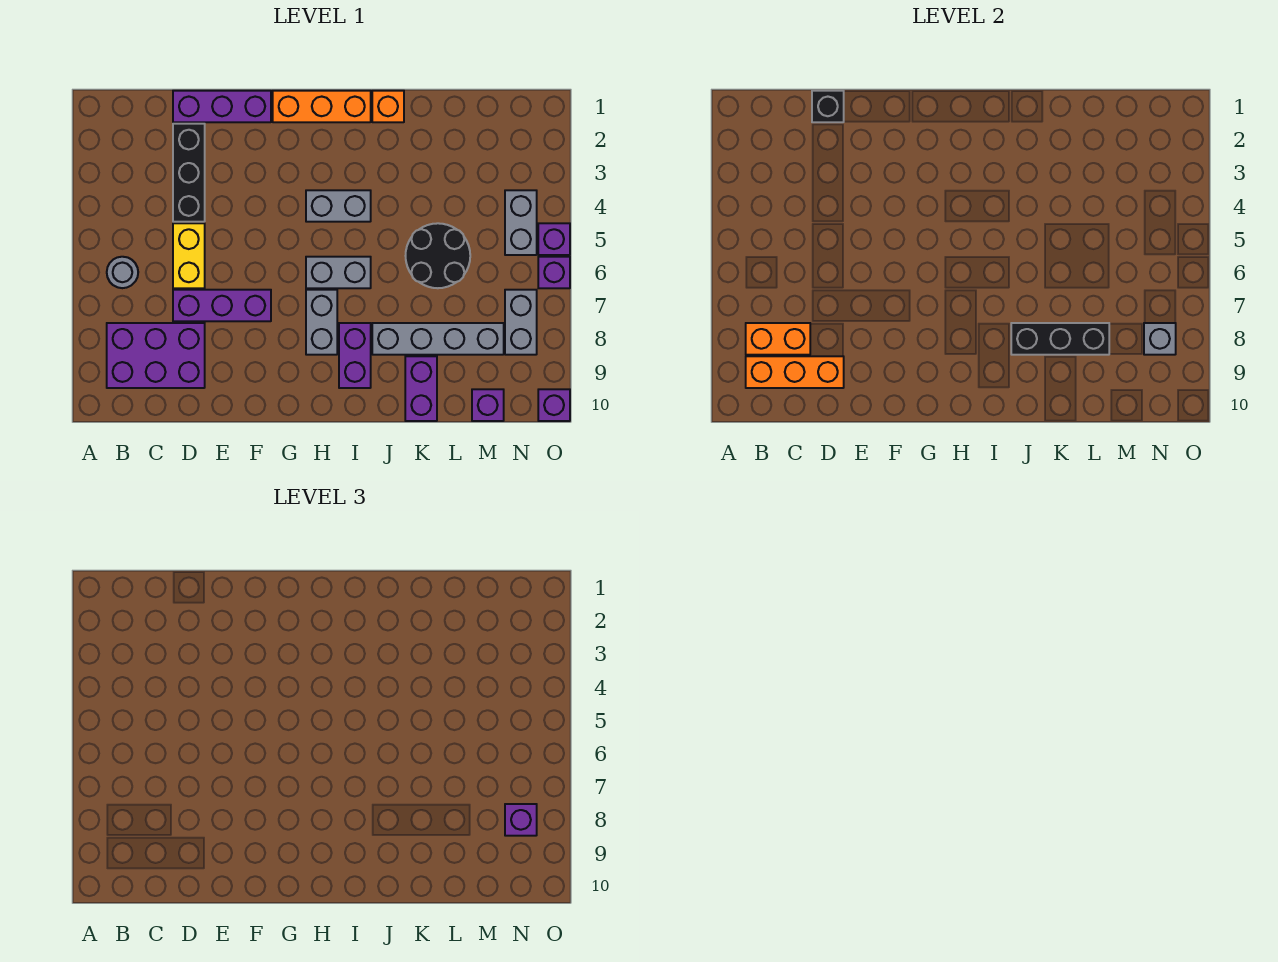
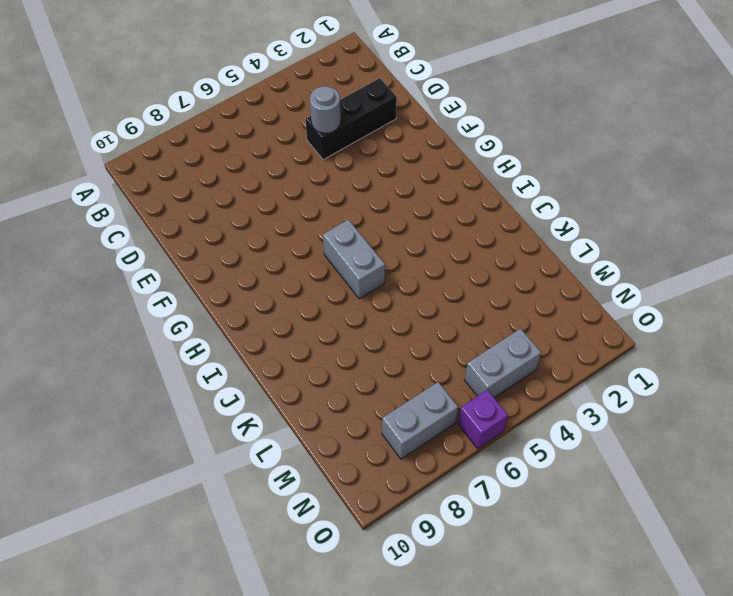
grey round brick D4 level 2 -> grey round brick B6 level 1
none -> purple brick B8:D9 level 1
none -> purple brick D1:F1 level 1
none -> yellow brick D5:D6 level 1

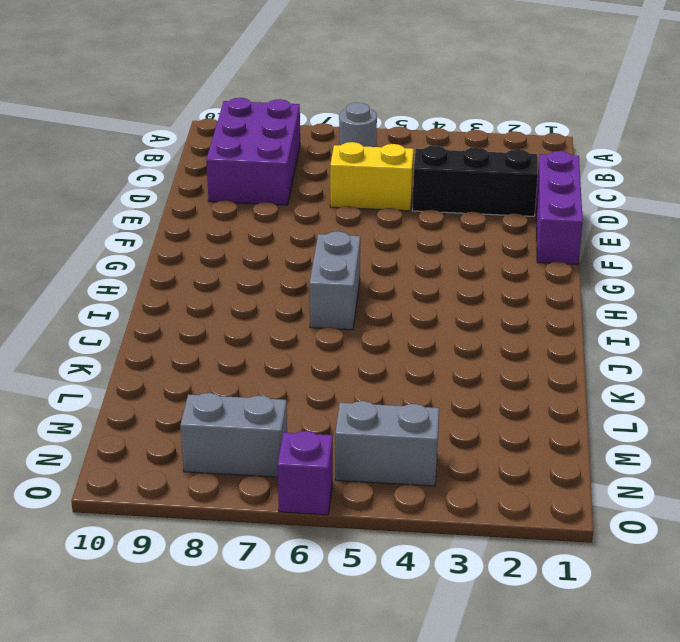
none -> purple brick D7:F7 level 1
none -> orange brick G1:I1 level 1
none -> grey brick H4:I4 level 1

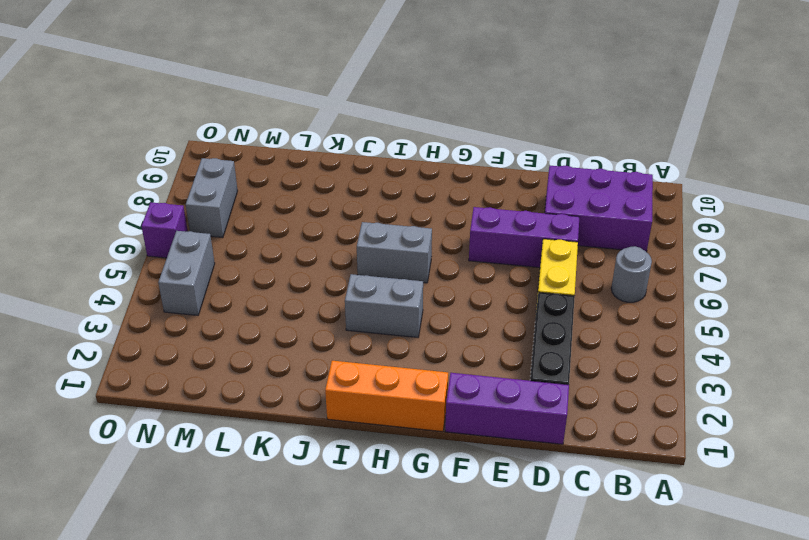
none -> grey brick H7:H8 level 1
none -> purple brick I8:I9 level 1
none -> orange brick J1 level 1

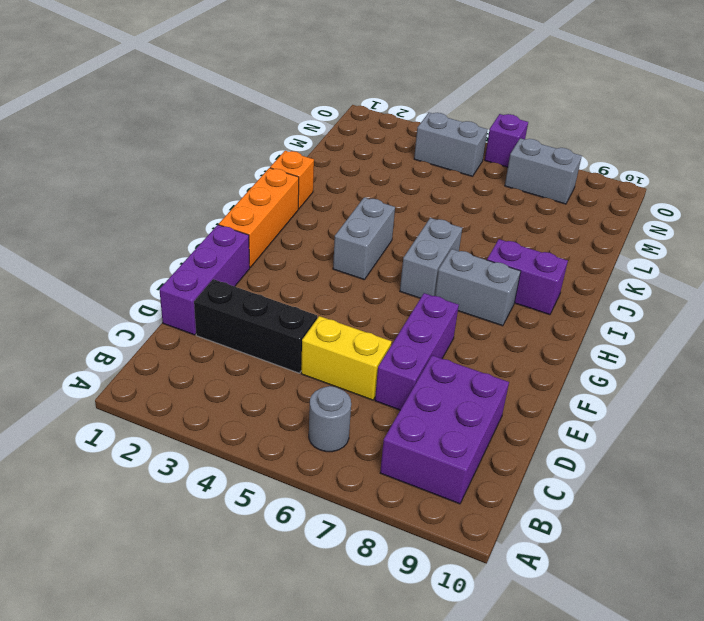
none -> grey brick J8:M8 level 1
none -> black round brick K5:L6 level 1
none -> purple brick K9:K10 level 1

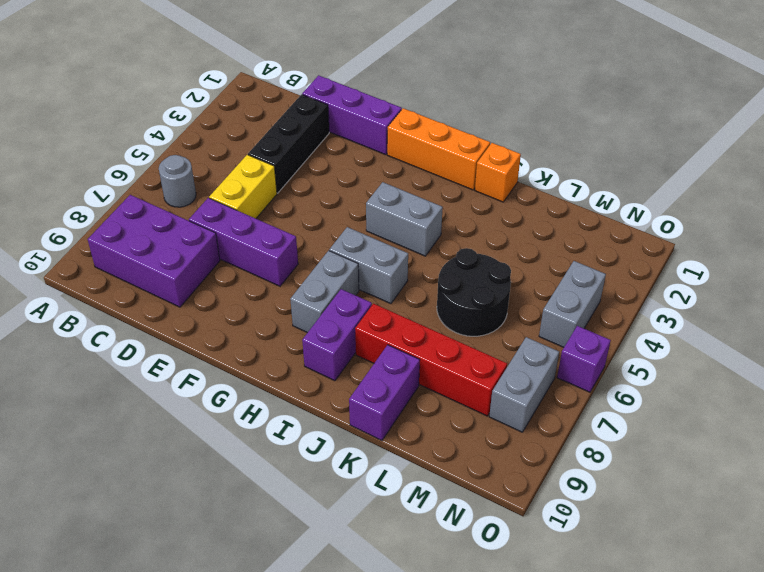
red brick J8:M8 level 1 -> grey brick J8:M8 level 1
none -> purple brick M10 level 1
none -> purple brick O5 level 1
none -> purple brick O10 level 1

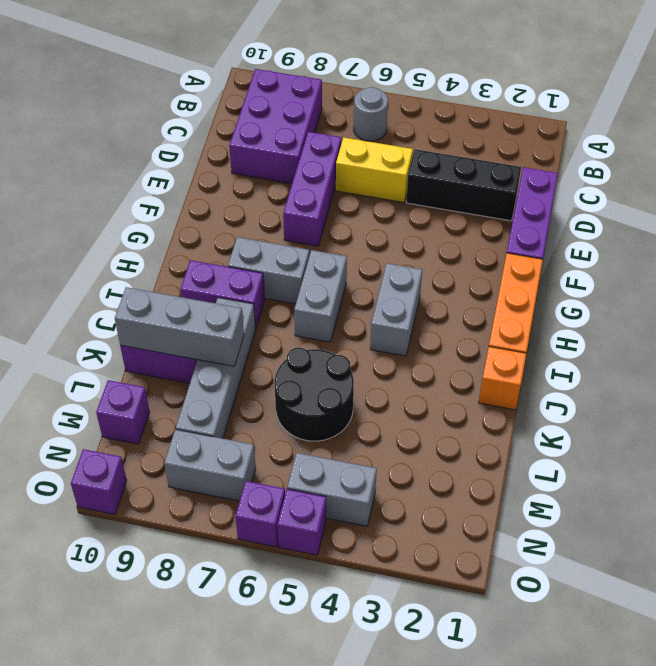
grey brick K8:K10 level 2 -> black brick J8:L8 level 2
none -> orange brick B8:C8 level 2
none -> orange brick B9:D9 level 2
none -> black brick D1 level 2

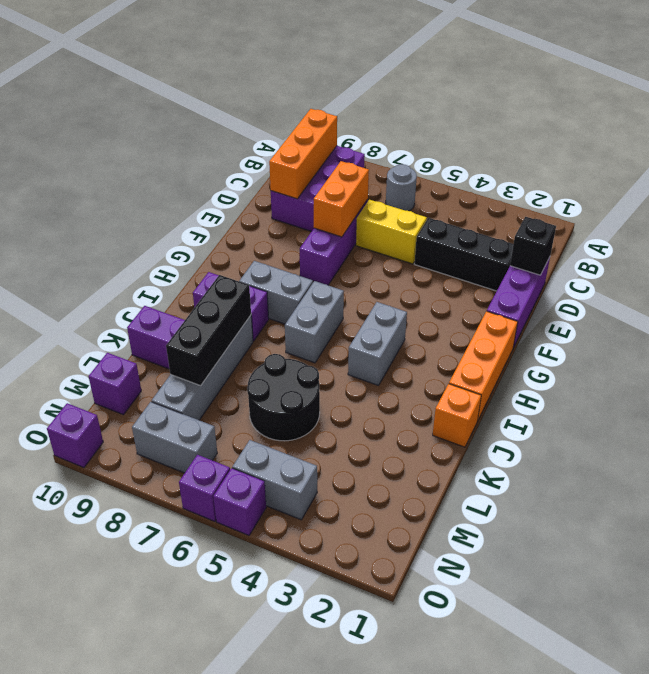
orange brick D7:E7 level 2 -> orange brick B8:C8 level 2
none -> grey brick N8 level 2
none -> purple brick N8 level 3

